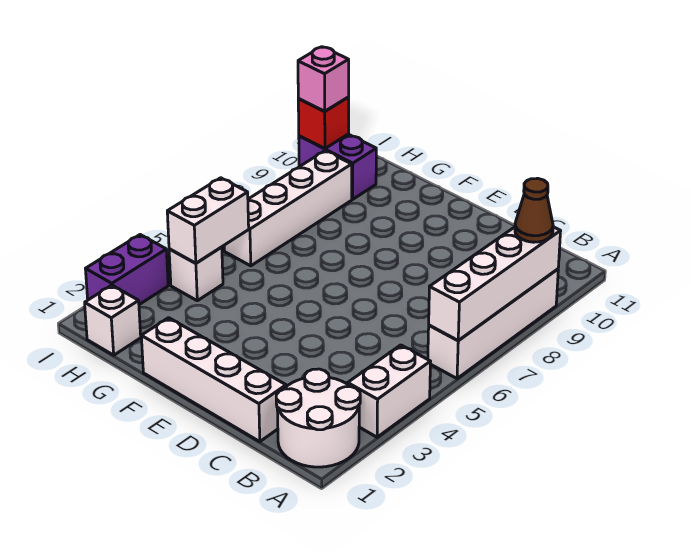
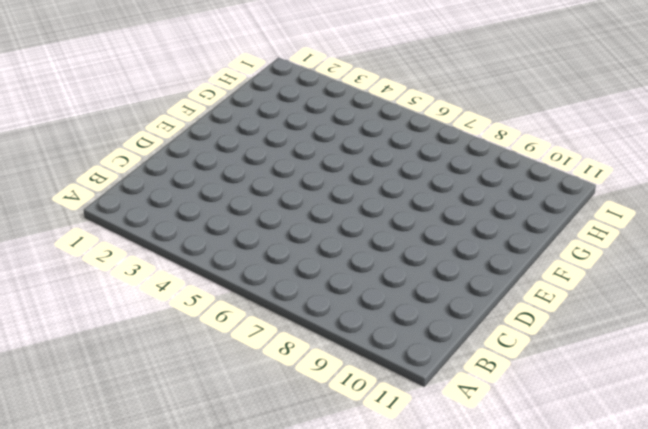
none -> white round brick A1:B2 level 1
none -> white brick A3:A4 level 1
none -> white brick A6:A9 level 1

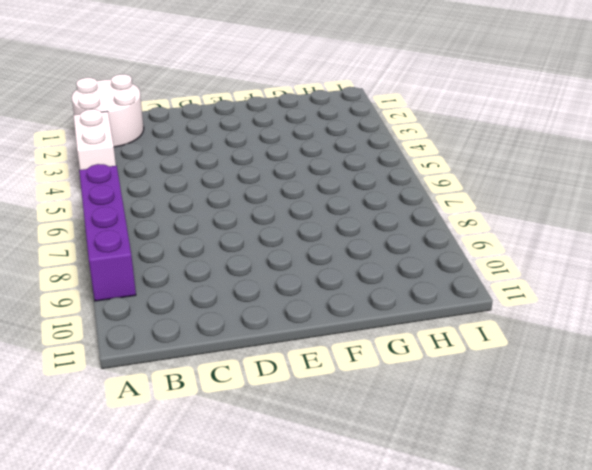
purple brick A6:A9 level 1 -> white brick A6:A9 level 1
none -> white brick C1:F1 level 1
none -> white brick H1 level 1
none -> white brick H4 level 1

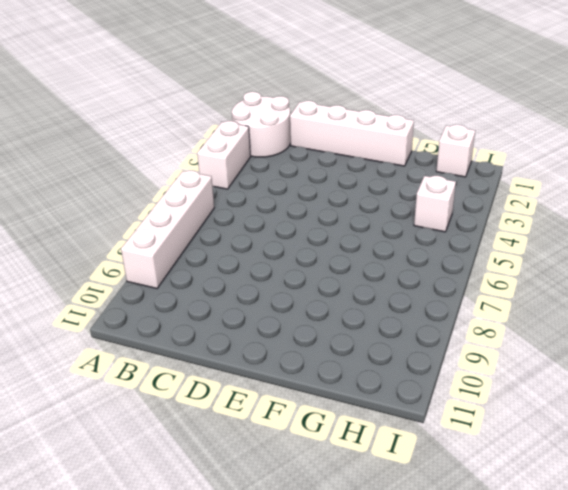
none -> white brick H6:H9 level 1
none -> purple brick H10:I10 level 1
none -> purple brick I2:I3 level 1

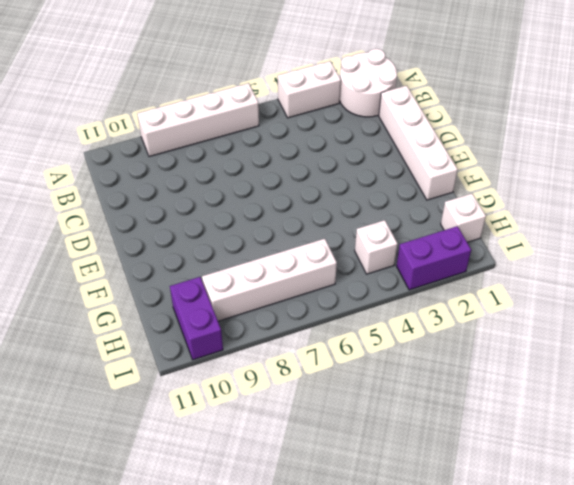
none -> white brick A6:A9 level 2
none -> white brick H4:H5 level 2
none -> red brick I10 level 2

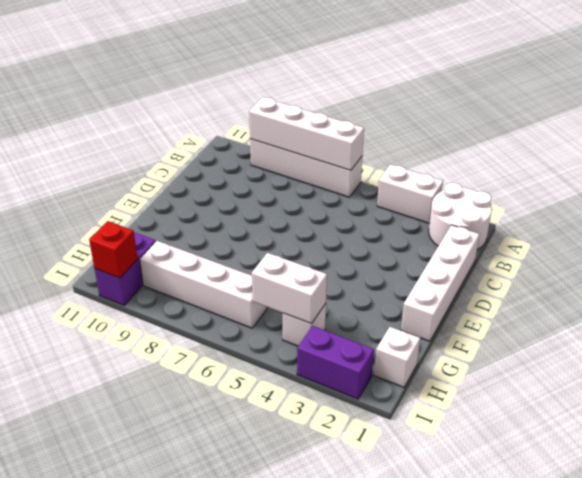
none -> brown cone A9 level 3
none -> pink brick I10 level 3

